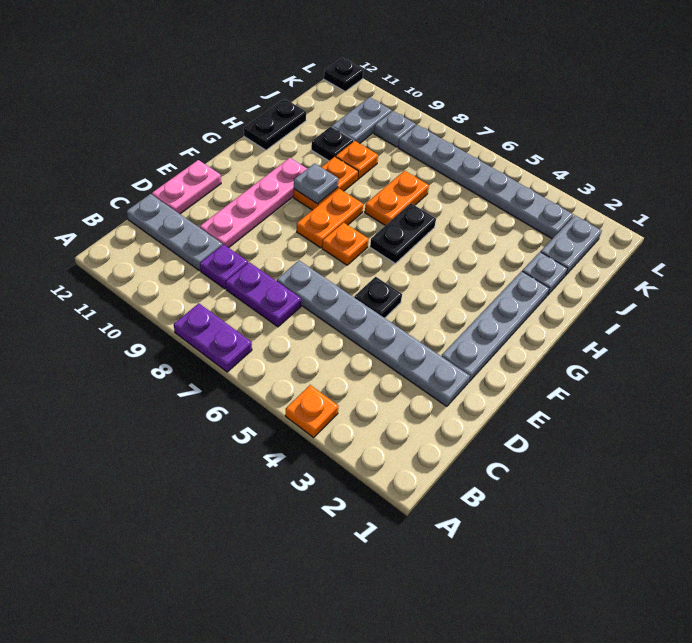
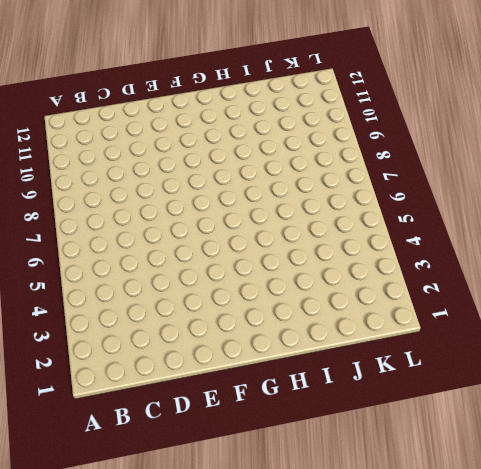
none -> orange plate A4 level 1
none -> purple plate A7:A8 level 1
none -> purple plate C7:C8 level 1

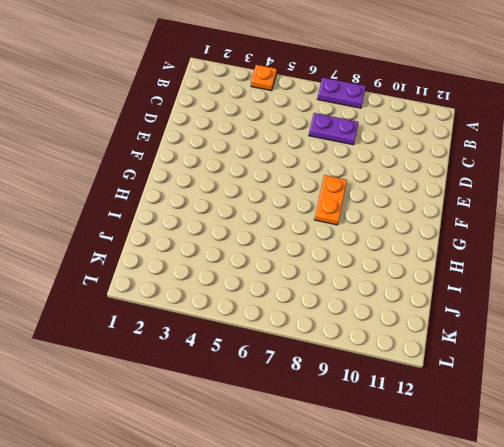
none -> purple plate C9 level 1
none -> grey plate C10:C12 level 1
none -> grey plate D2:D7 level 1

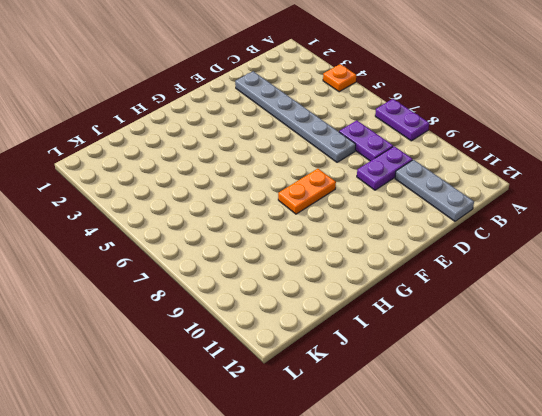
purple plate C9:D9 level 1 -> purple plate C9 level 1
none -> pink plate D10:G10 level 1
none -> pink plate D12:E12 level 1
none -> grey plate E2:H2 level 1

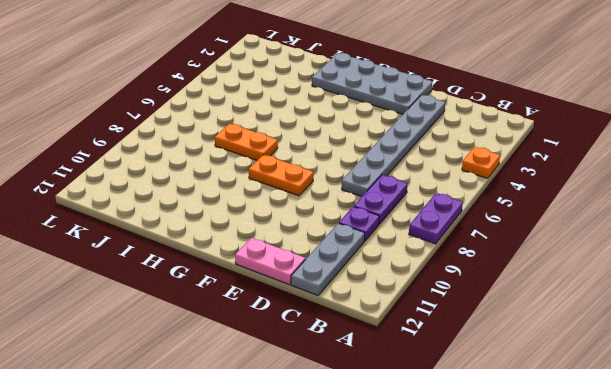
grey plate E1:H2 level 1 -> grey plate E2:H2 level 1
none -> pink plate D10:G10 level 1
none -> black plate E5 level 1
none -> orange plate F7 level 1

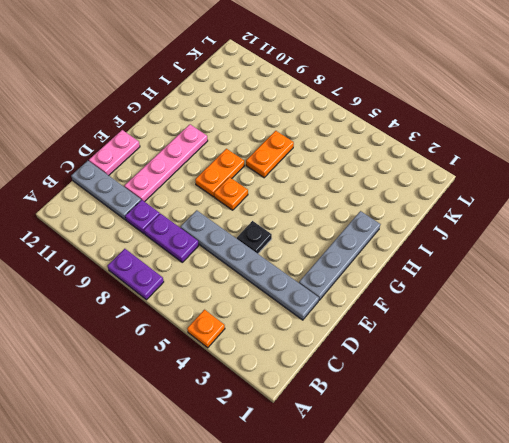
none -> black plate G6:H6 level 1
none -> orange plate G9:H9 level 1
none -> black plate H12:I12 level 1

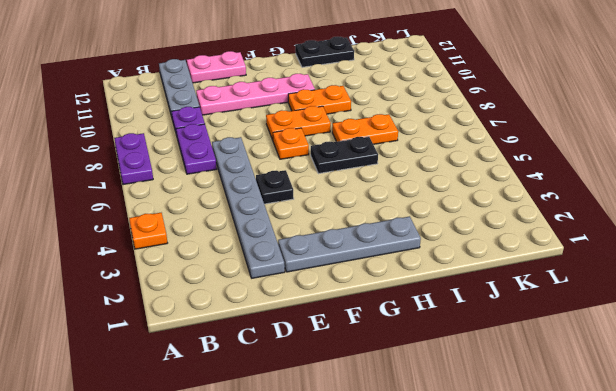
none -> grey plate I2 level 1
none -> orange plate I9 level 1
none -> black plate I10 level 1

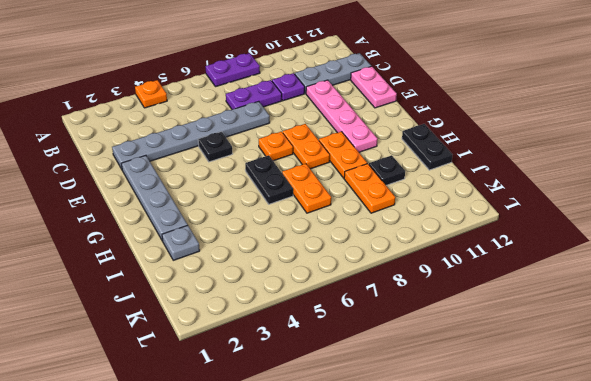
orange plate I9:J9 level 1 -> orange plate I9 level 1
none -> grey plate J2:K2 level 1
none -> grey plate J10:K10 level 1
none -> grey plate K3:K8 level 1

